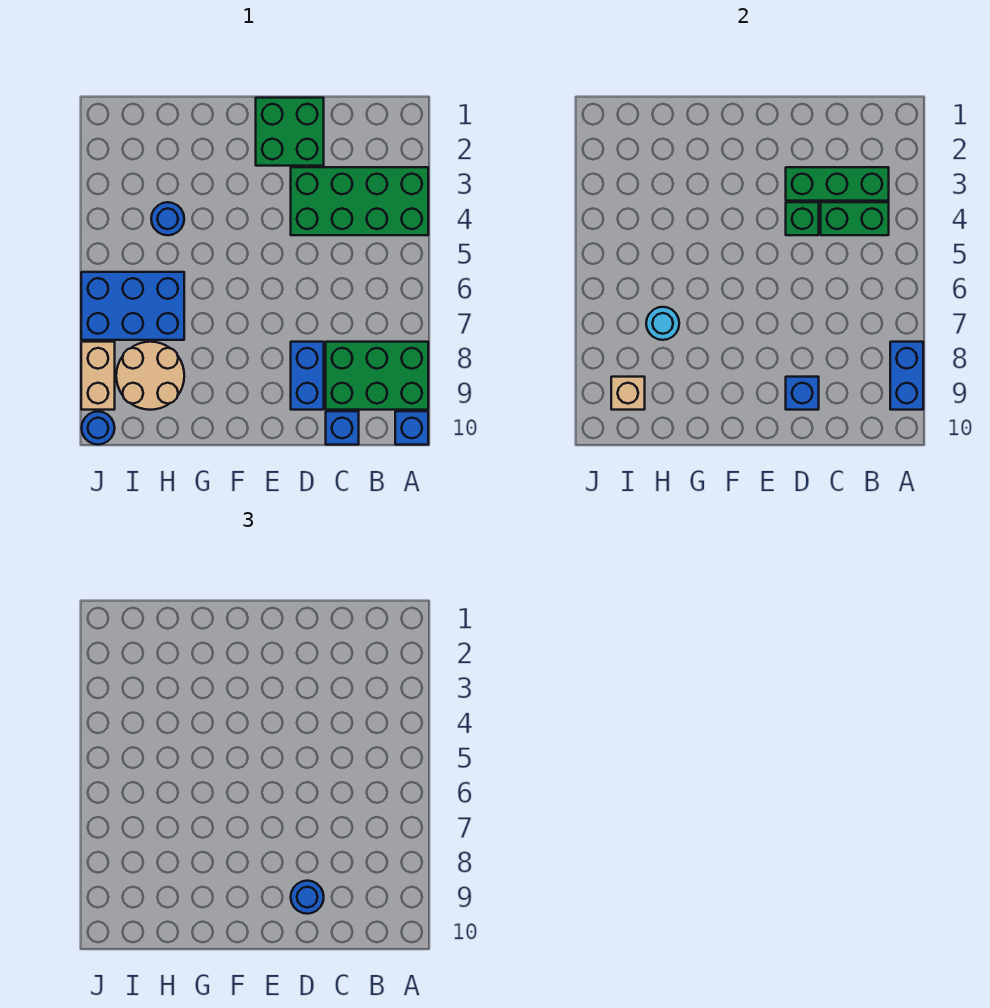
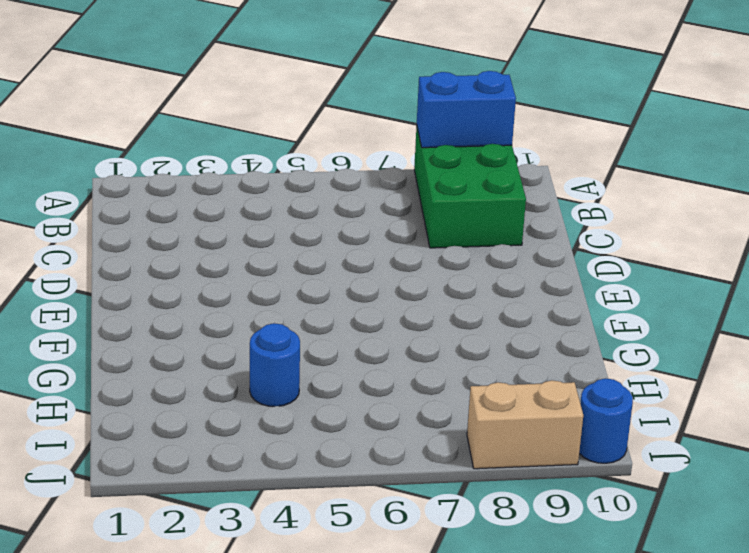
none -> green brick A3:D4 level 1
none -> blue brick A10 level 1
none -> blue brick C10 level 1

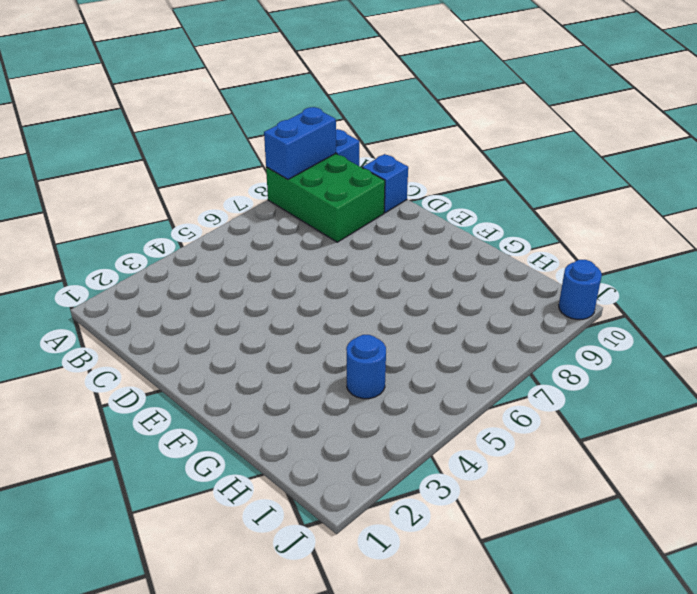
none -> green brick A3:D4 level 1
none -> green brick D1:E2 level 1
none -> blue brick D8:D9 level 1

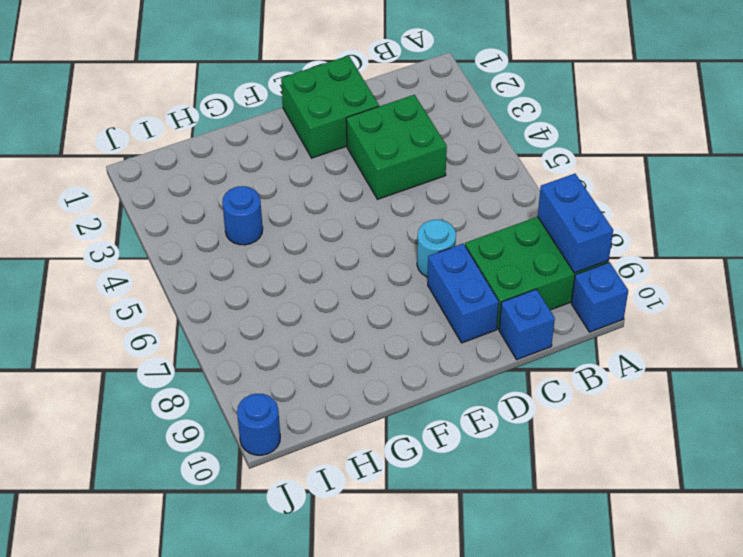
green brick C3:D4 level 1 -> green brick A3:D4 level 1
cyan round brick D7 level 1 -> cyan round brick H7 level 2
none -> blue brick H6:J7 level 1
none -> tan round brick H8:I9 level 1
none -> tan brick J8:J9 level 1

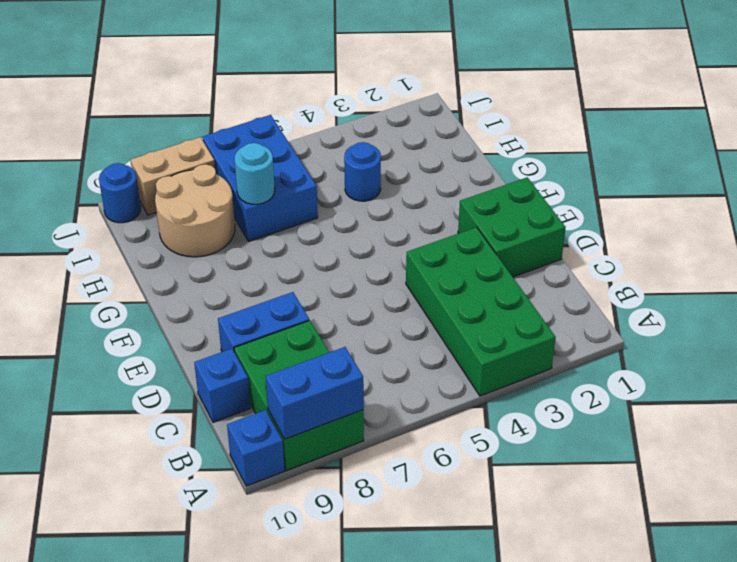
none -> green brick B3:D3 level 2
none -> green brick B4:C4 level 2
none -> green brick D4 level 2

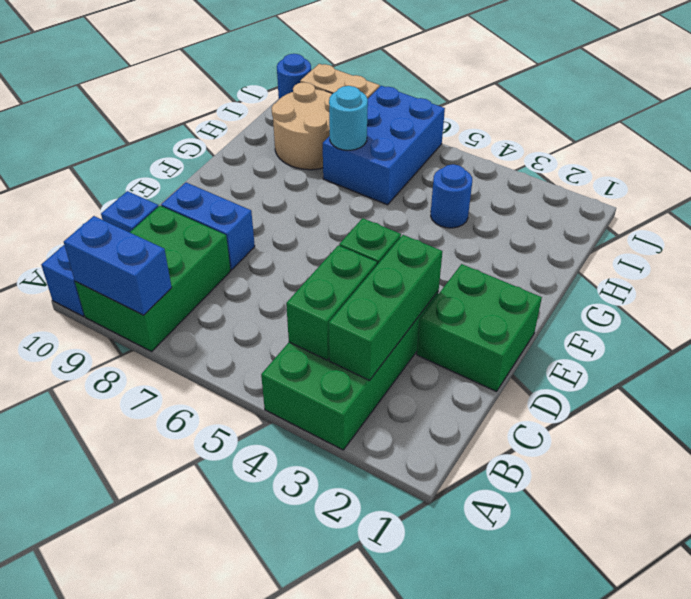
none -> blue brick D9 level 2
none -> tan brick I9 level 2
none -> blue round brick D9 level 3

